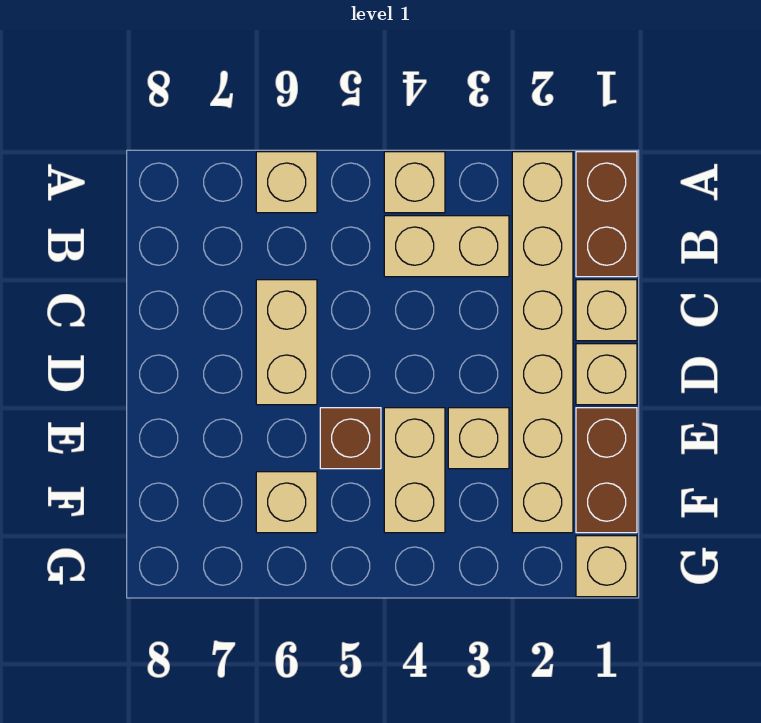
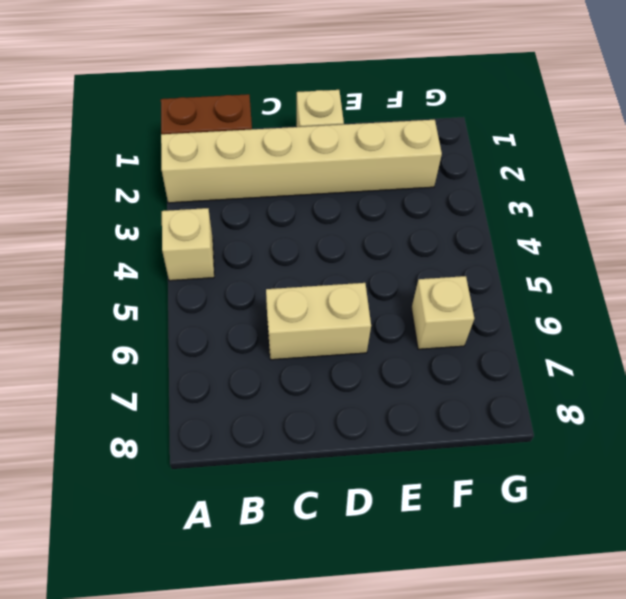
none -> tan brick A6 level 1
none -> tan brick B3:B4 level 1
none -> tan brick C1 level 1

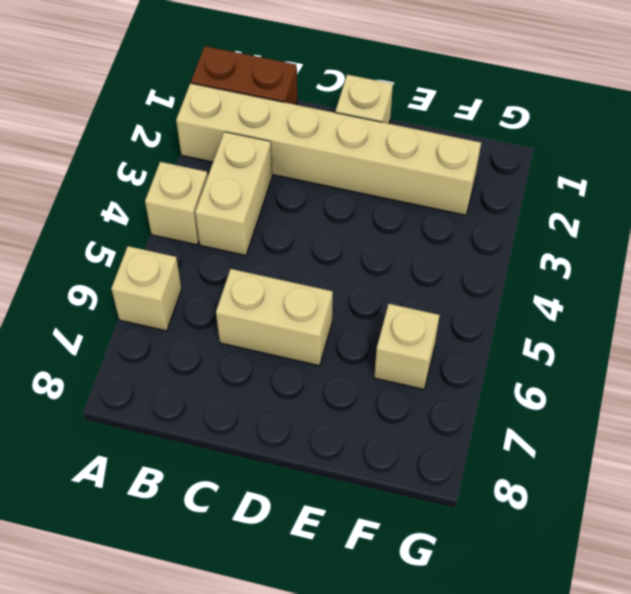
none -> tan brick C1 level 1
none -> brown brick E1:F1 level 1
none -> tan brick E3 level 1

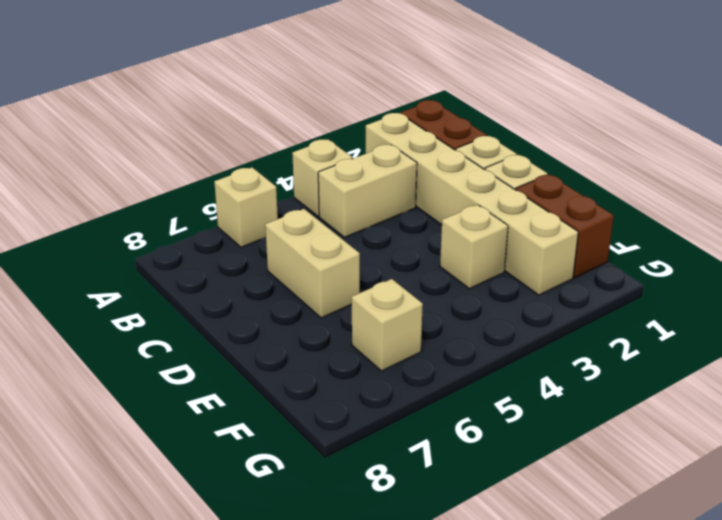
none -> tan brick E4:F4 level 1
none -> brown brick E5 level 1
none -> tan brick G1 level 1

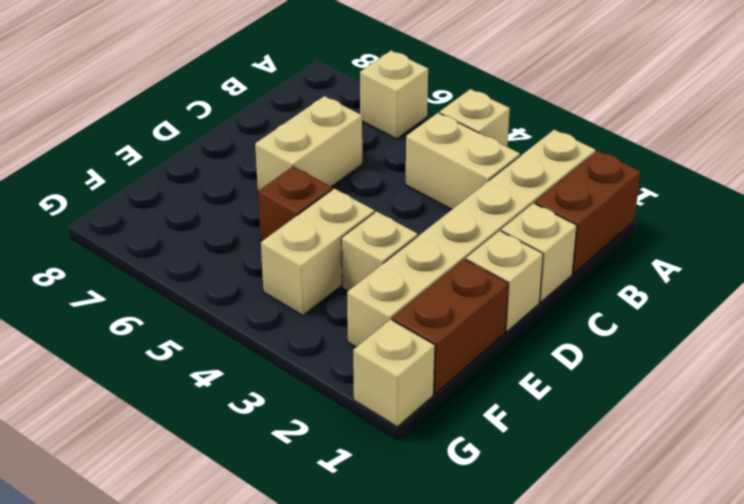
none -> tan brick F6 level 1

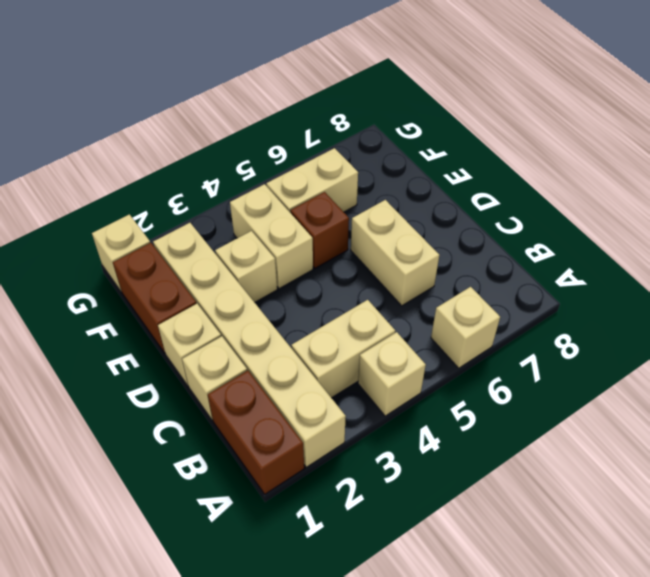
tan brick F5:F6 level 1 -> tan brick F6 level 1

